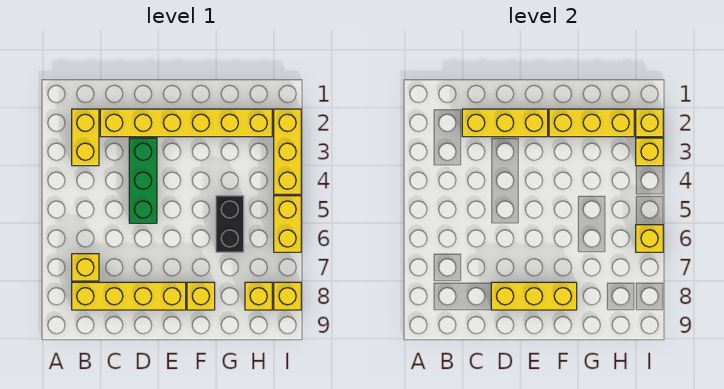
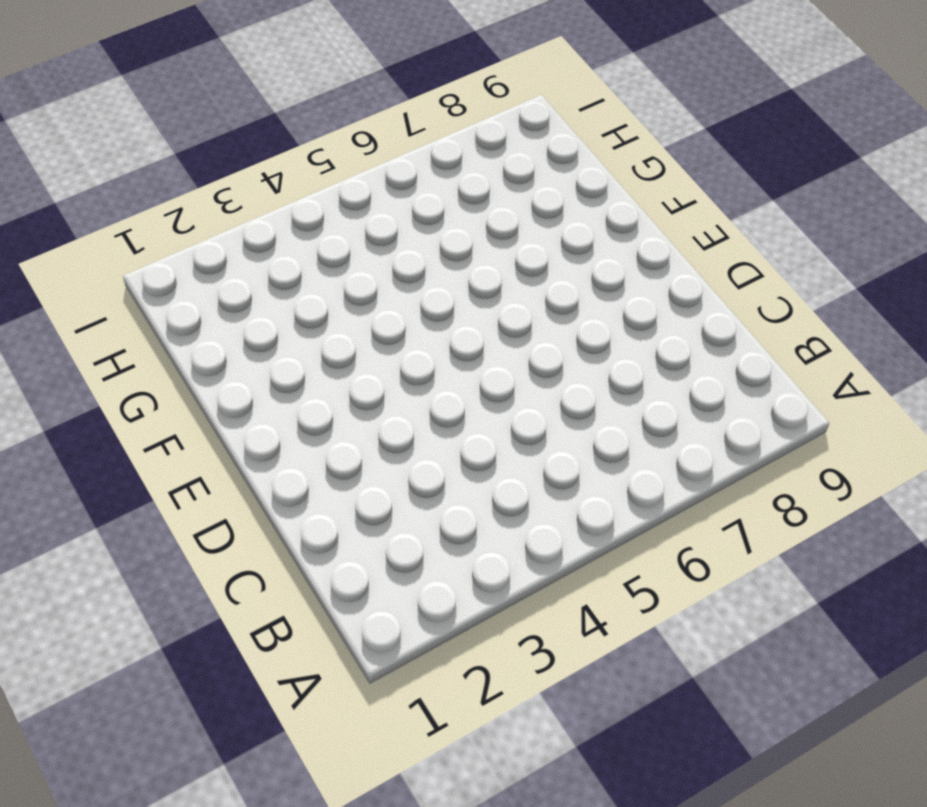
none -> yellow brick B2:B3 level 1
none -> yellow brick B7 level 1
none -> yellow brick B8:E8 level 1

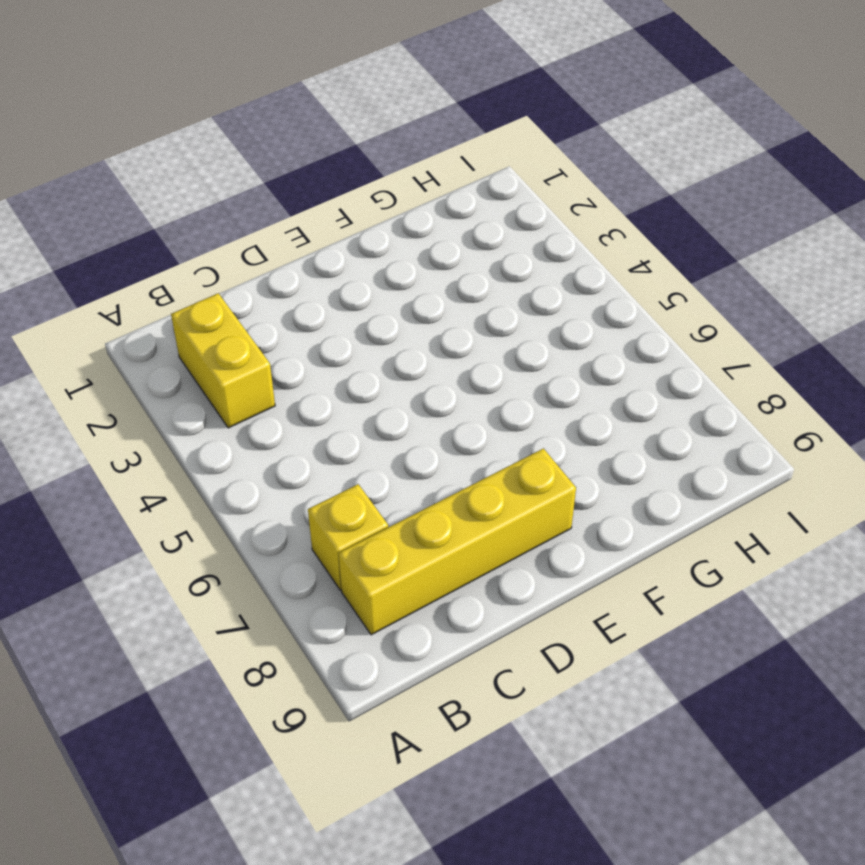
none -> yellow brick C2:H2 level 1
none -> green brick D3:D5 level 1
none -> yellow brick F8 level 1

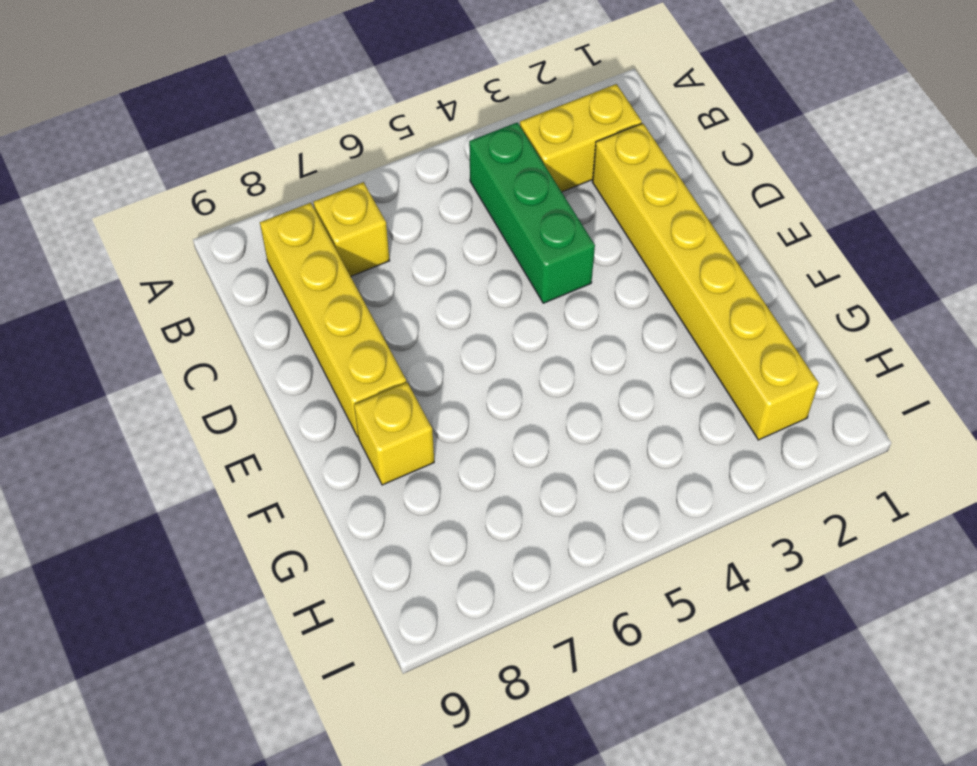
green brick B4:D4 level 1 -> green brick D3:D5 level 1
none -> black brick G5:G6 level 1
none -> yellow brick H8 level 1
none -> yellow brick I2:I4 level 1

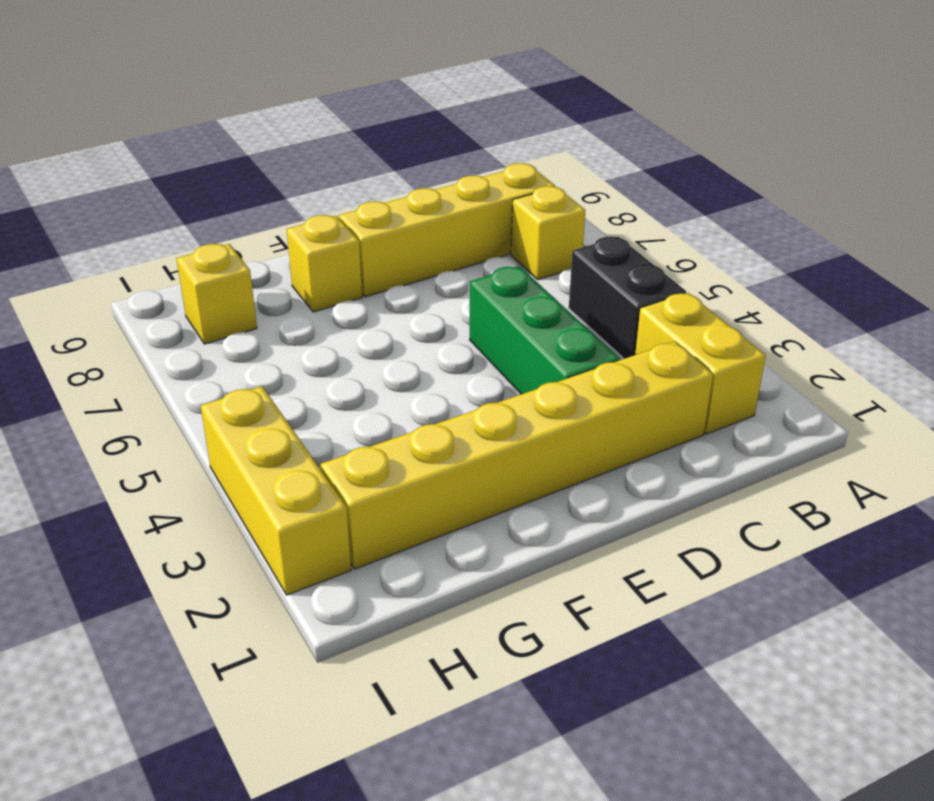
black brick B4:B5 level 1 -> black brick G5:G6 level 1
none -> yellow brick I5:I6 level 1
none -> yellow brick I8 level 1
none -> yellow brick C2:E2 level 2

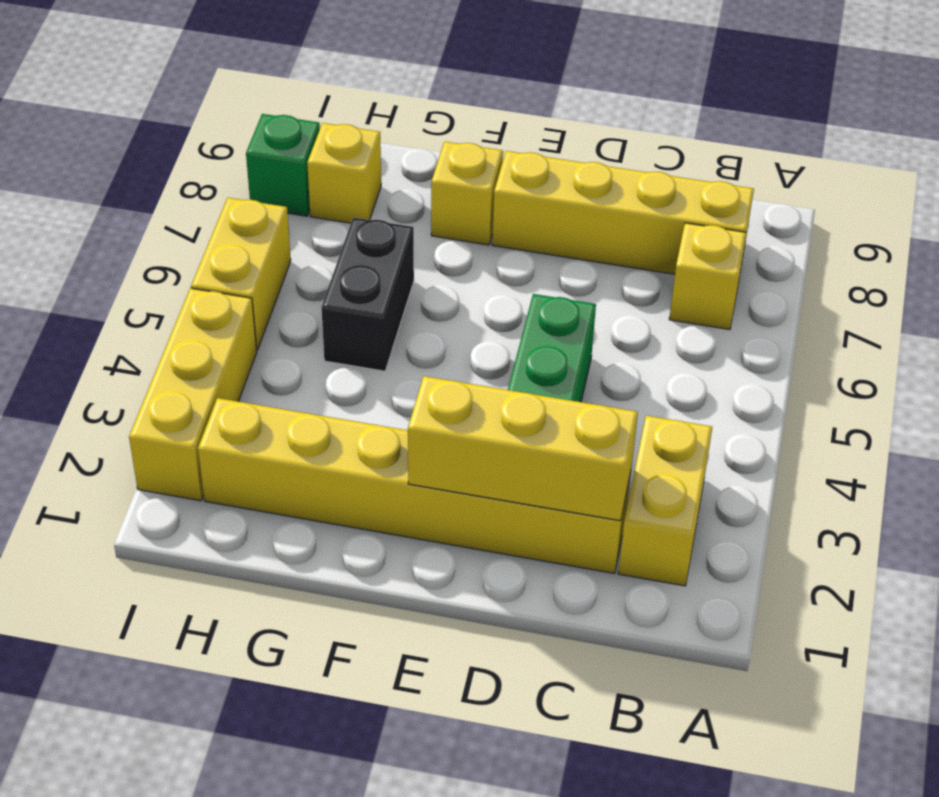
green brick I8 level 1 -> yellow brick I8 level 1
none -> yellow brick D8:F8 level 2
none -> yellow brick F2:H2 level 2
none -> yellow brick I2 level 2

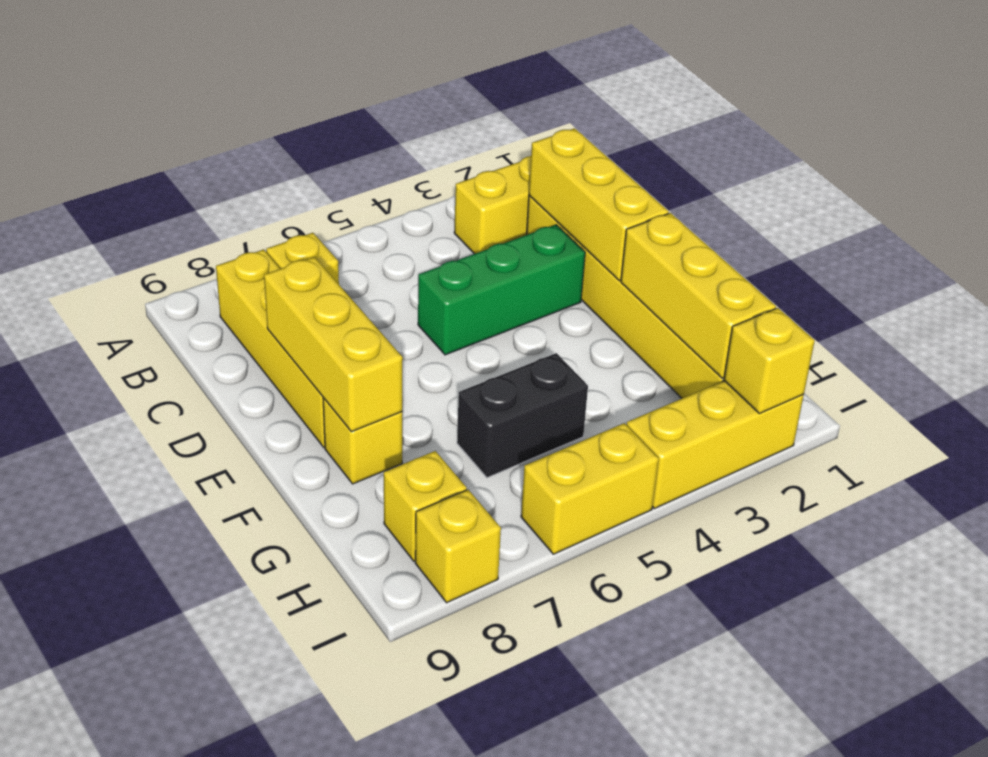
none -> yellow brick I3 level 2
none -> yellow brick I6 level 2

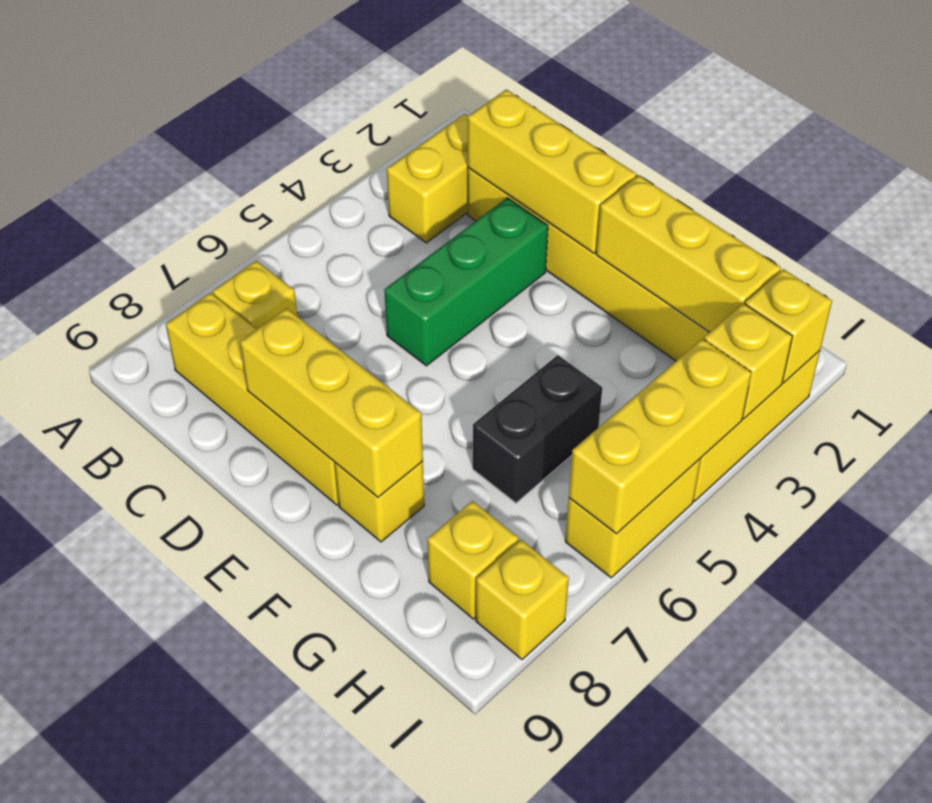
yellow brick I4:I6 level 2 -> yellow brick I6 level 2

